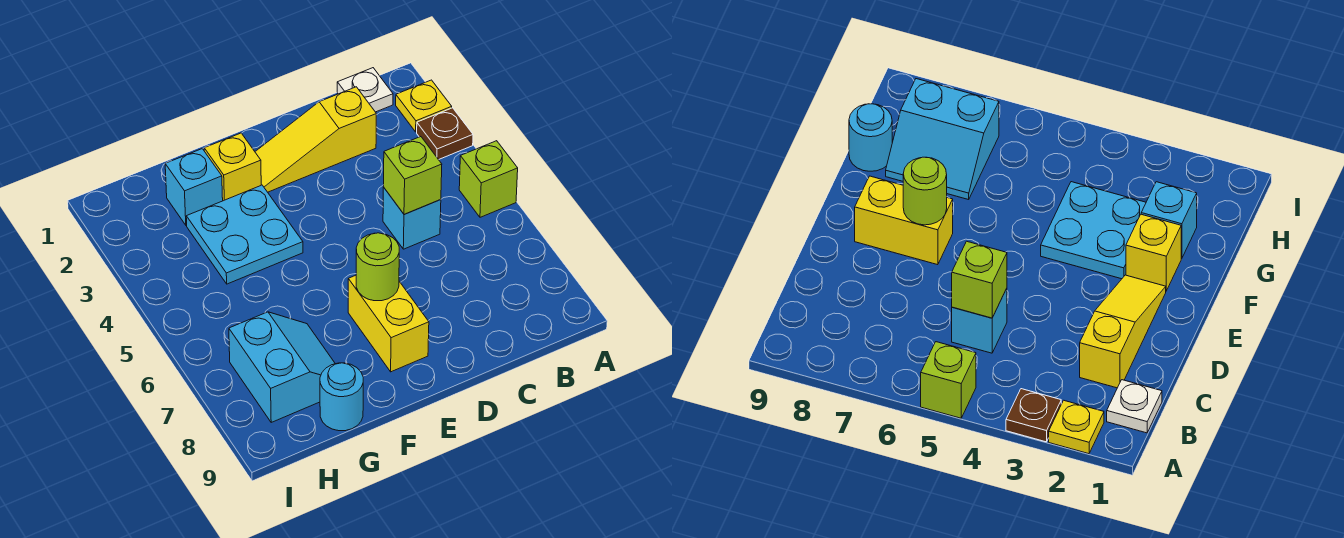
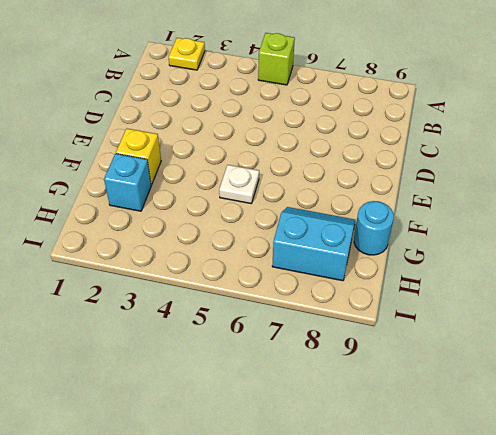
white plate F5 level 1 -> white plate B1 level 1
none -> brown plate A3 level 1
none -> yellow slope C2:E2 level 1 top C
none -> cyan brick C5 level 1

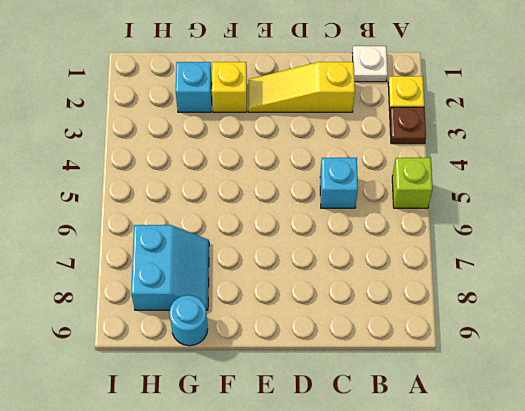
none -> yellow brick E7:E8 level 1
none -> cyan plate F3:G4 level 1
none -> lime brick C5 level 2

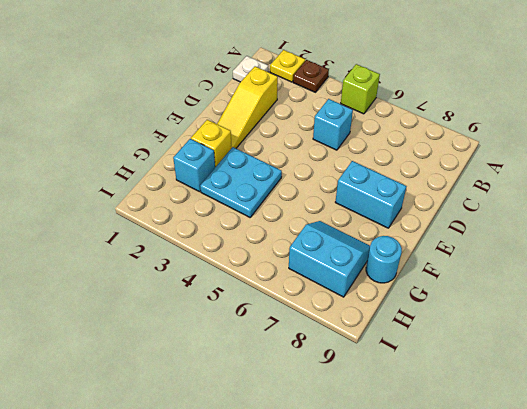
cyan brick E7:E8 level 1 -> yellow brick E7:E8 level 1
none -> lime brick C5 level 2
none -> lime round brick E7 level 2

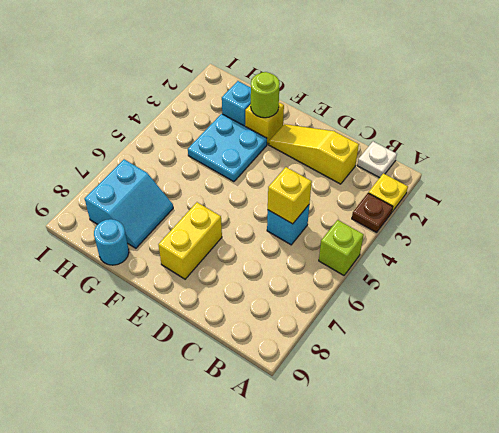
yellow brick C5 level 2 -> lime brick C5 level 2
lime round brick F2 level 2 -> lime round brick E7 level 2

